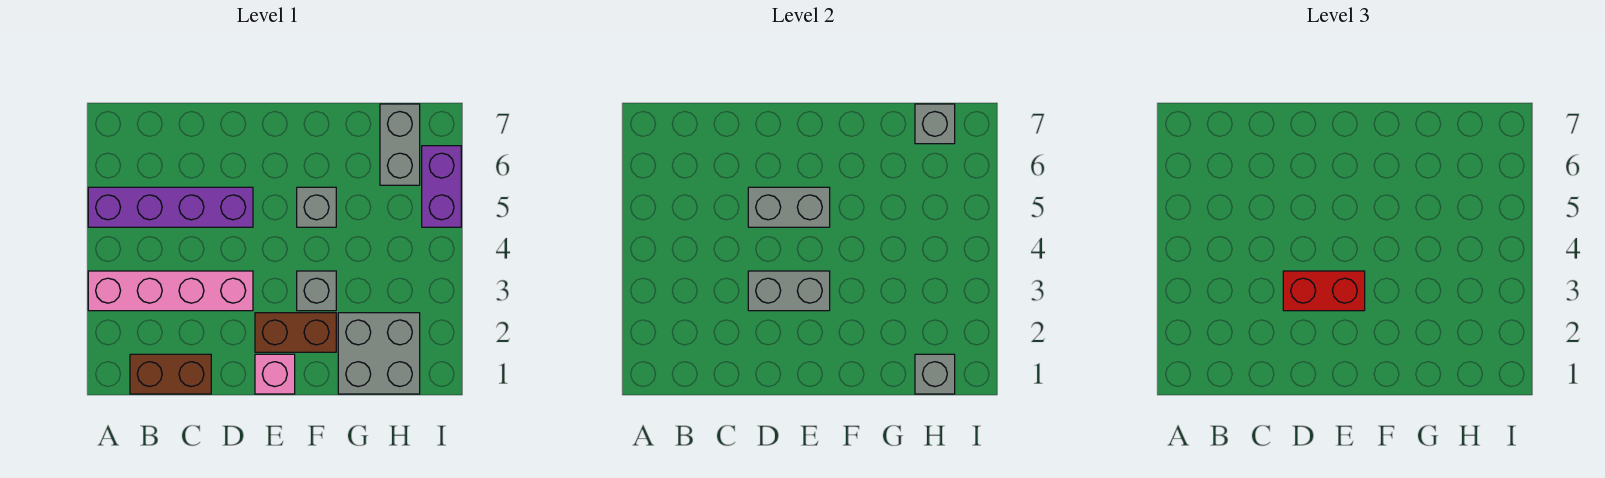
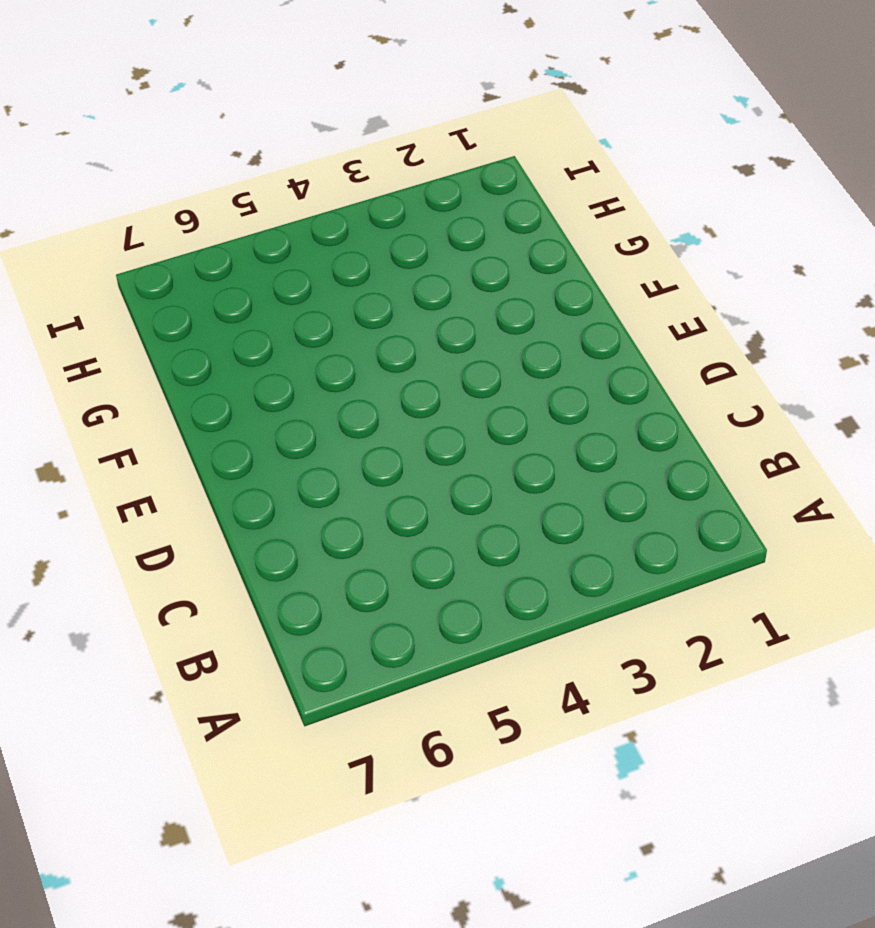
none -> pink brick A3:D3 level 1
none -> purple brick A5:D5 level 1
none -> brown brick B1:C1 level 1

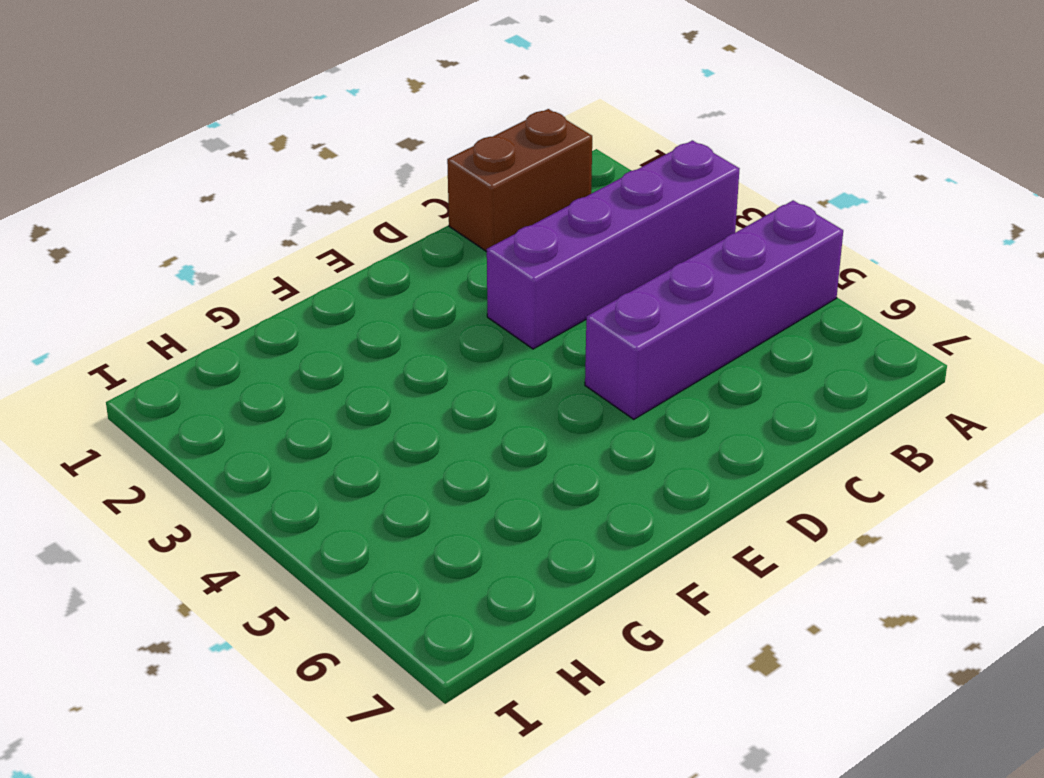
purple brick A3:D3 level 1 -> pink brick A3:D3 level 1
none -> pink brick E1 level 1
none -> brown brick E2:F2 level 1
none -> grey brick F3 level 1

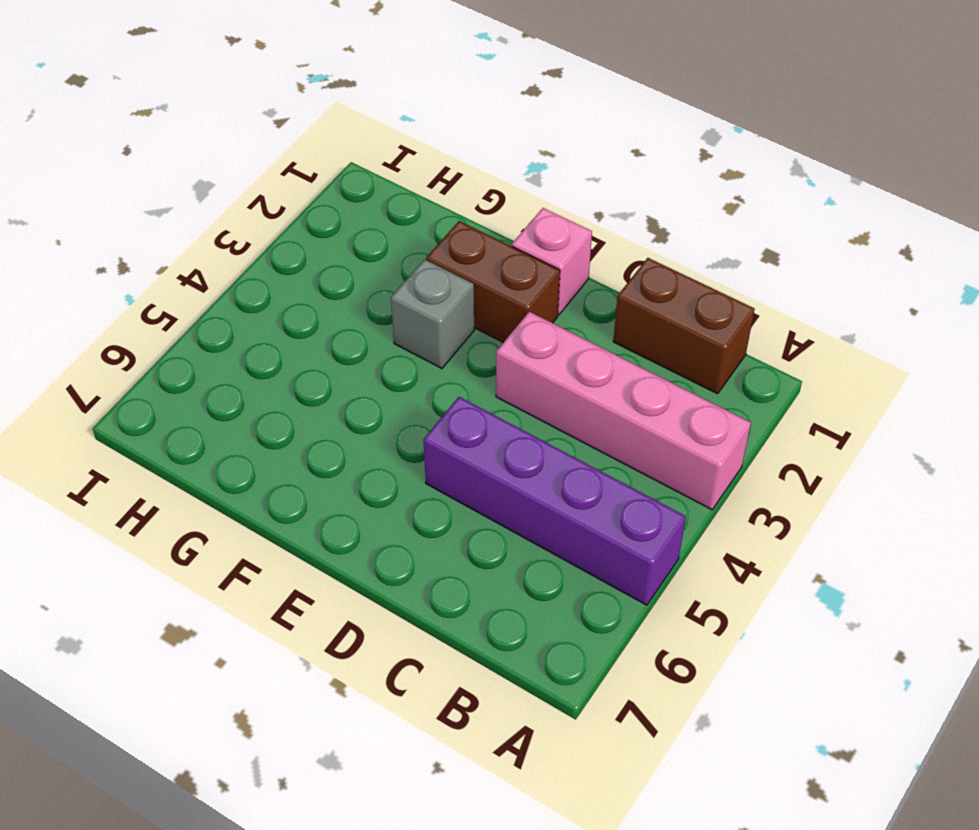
none -> grey brick F5 level 1
none -> grey brick G1:H2 level 1
none -> grey brick H6:H7 level 1

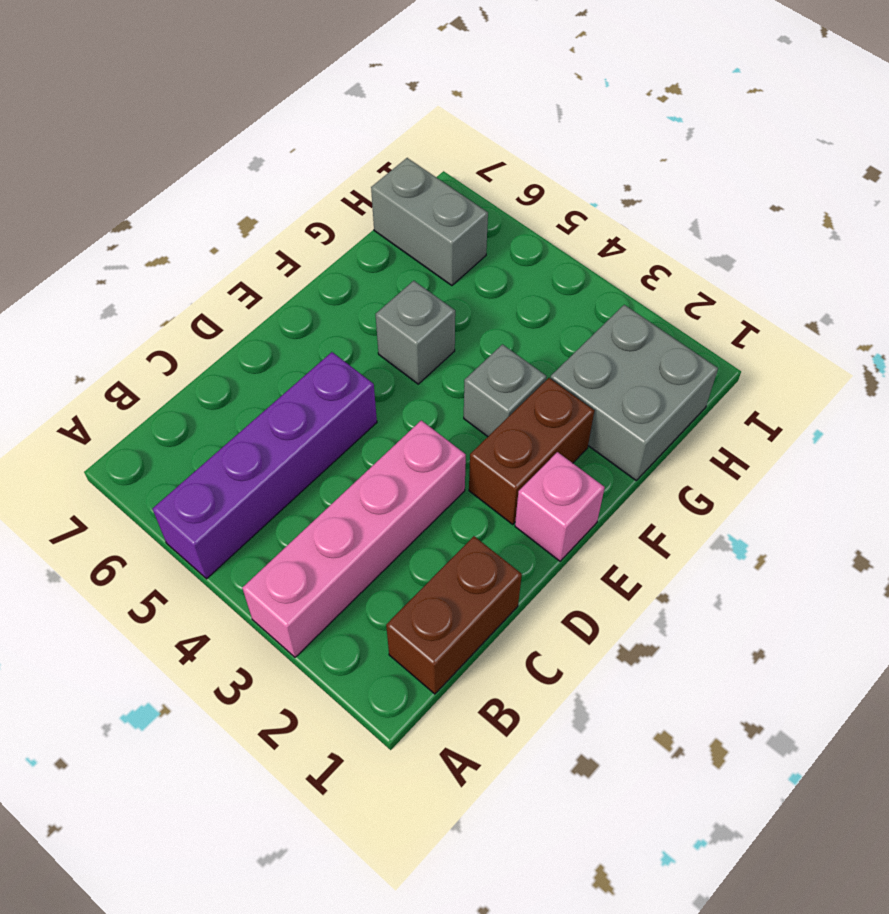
none -> purple brick I5:I6 level 1
none -> grey brick D3:E3 level 2
none -> grey brick D5:E5 level 2

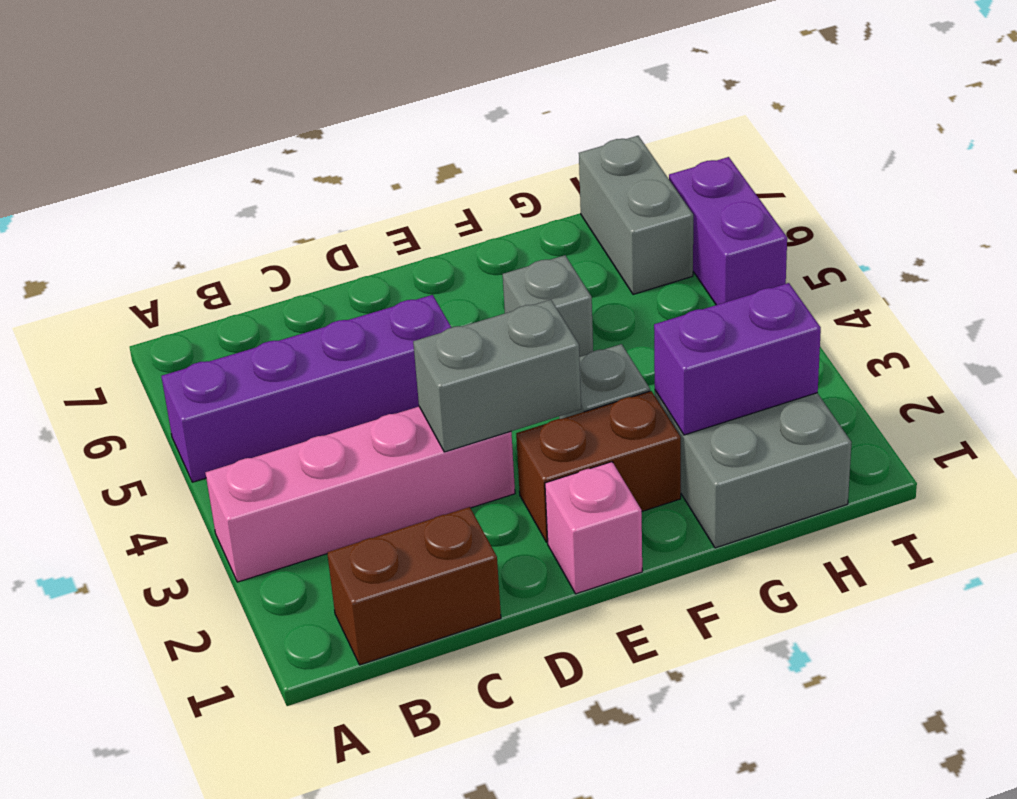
purple brick G2:H2 level 2 -> none
none -> grey brick D5:E5 level 2
none -> grey brick H1 level 2
none -> grey brick H7 level 2

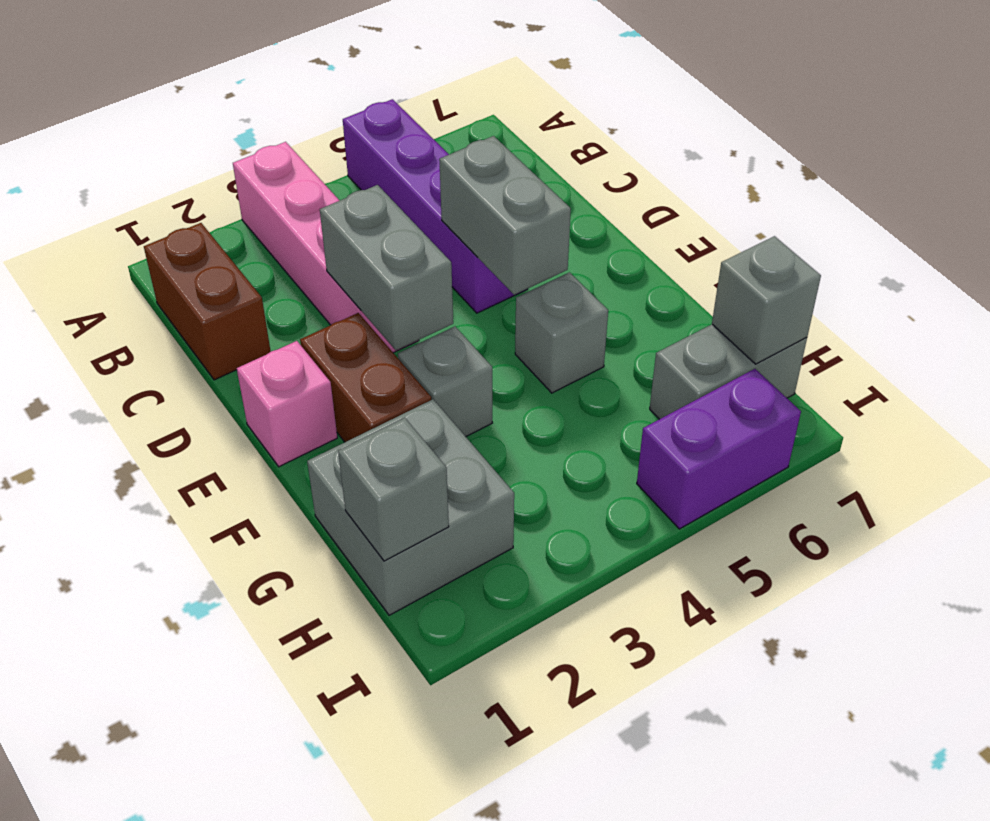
none -> red brick D3:E3 level 3

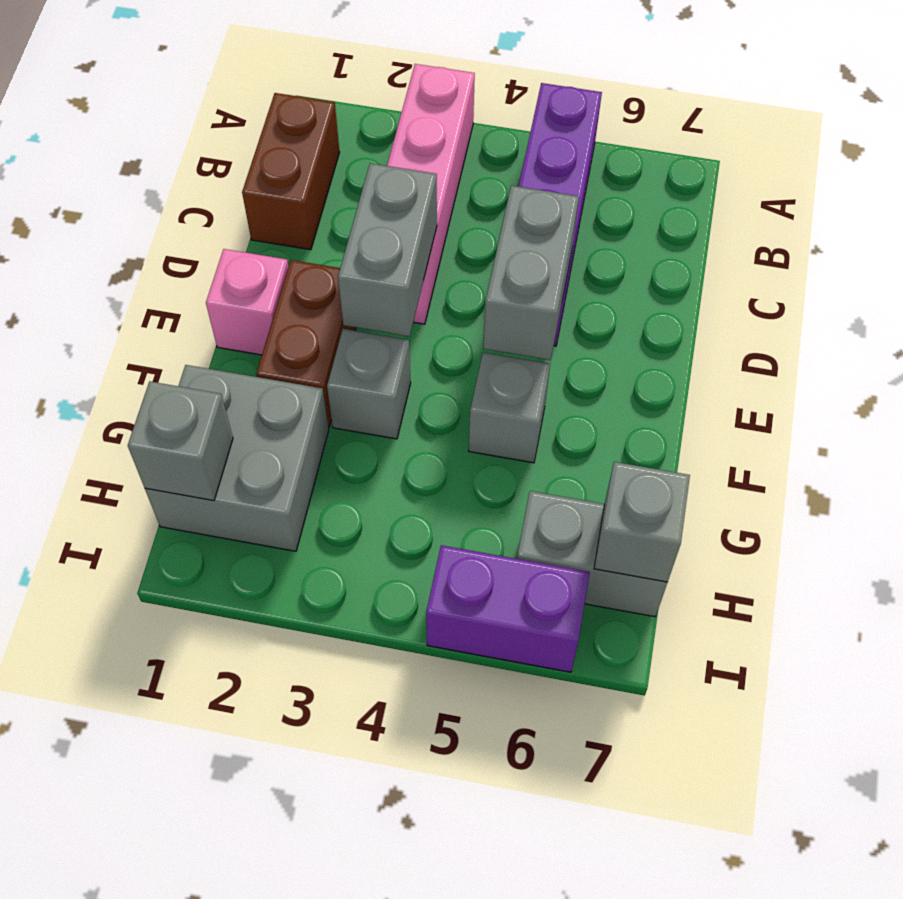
none -> red brick D3:E3 level 3

